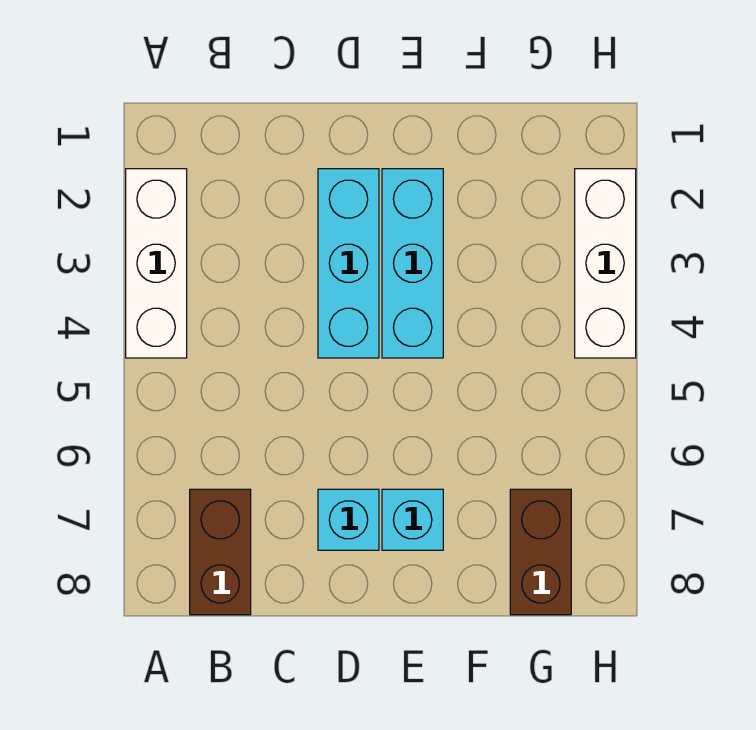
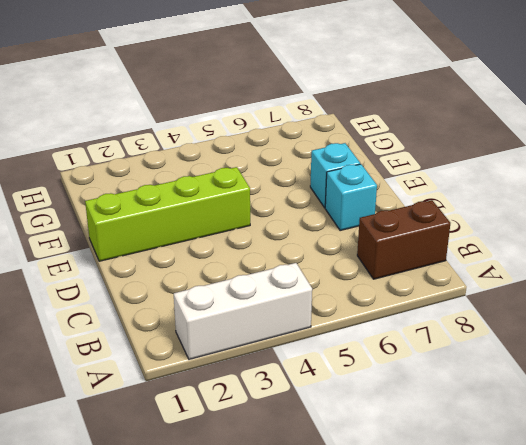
lime brick E1:E4 level 1 -> cyan brick E2:E4 level 1
none -> cyan brick D2:D4 level 1
none -> brown brick G7:G8 level 1

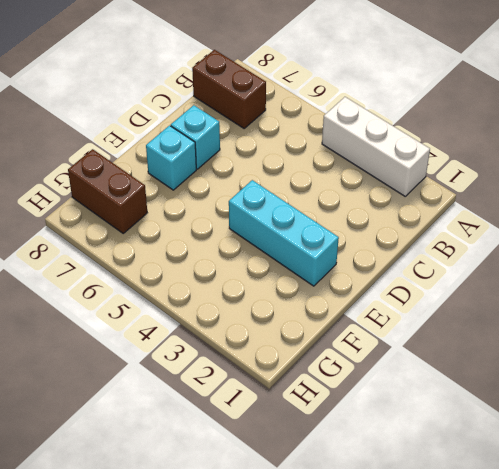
none -> cyan brick D2:D4 level 1
none -> white brick H2:H4 level 1

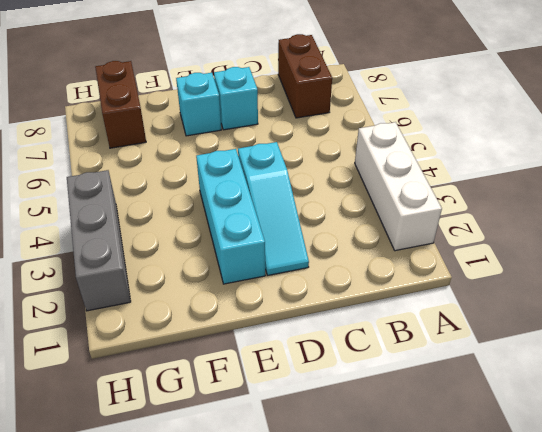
cyan slope D2:D4 level 1 top 4 -> cyan brick D2:D4 level 1
grey brick H2:H4 level 1 -> white brick H2:H4 level 1

